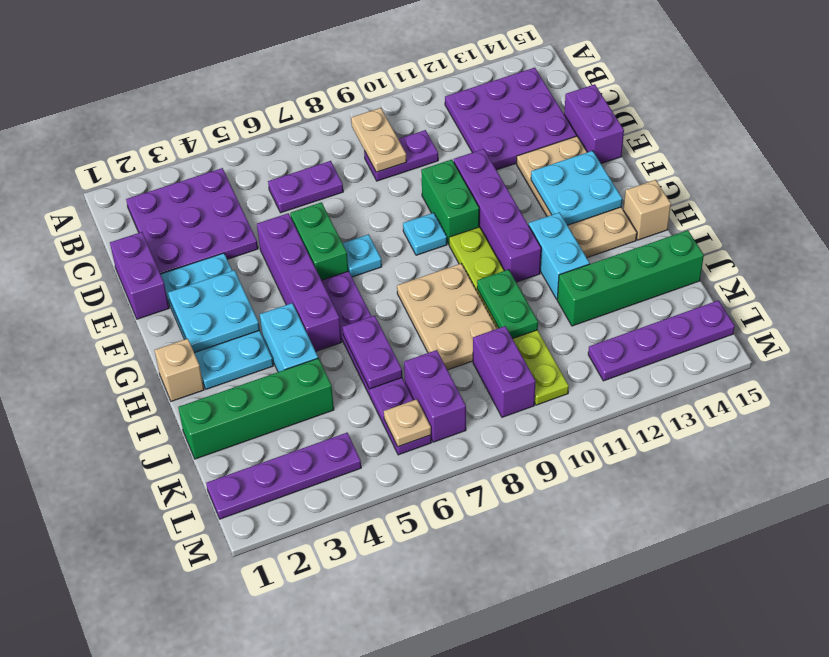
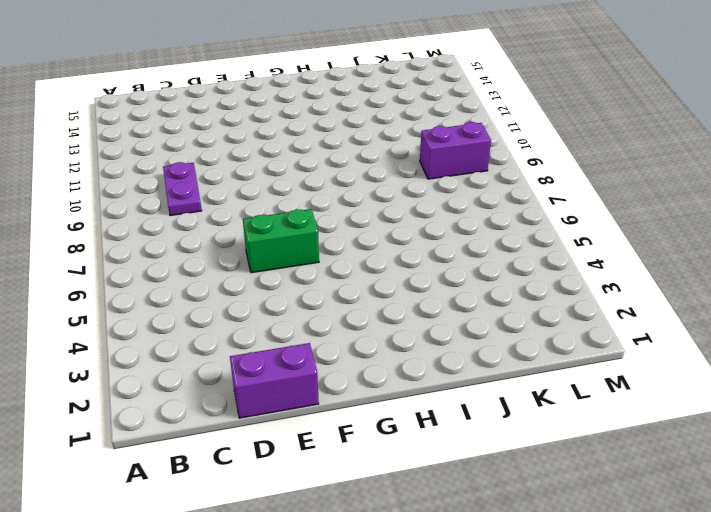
none -> purple plate B2:D4 level 1
none -> purple plate B12:D14 level 1
none -> purple plate C6:C7 level 1
none -> purple brick D15:E15 level 1

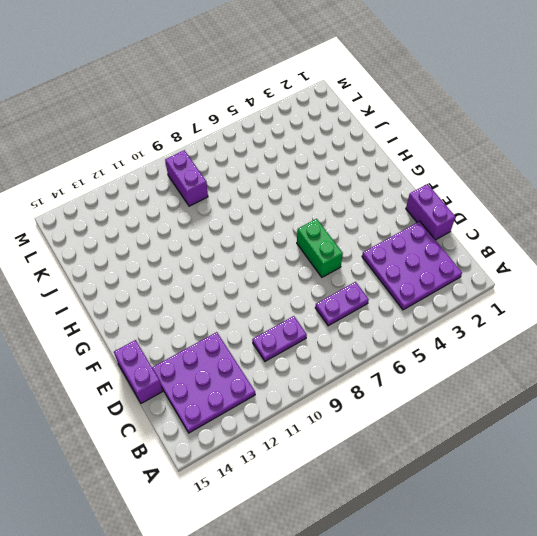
none -> cyan plate E2:H3 level 1
none -> purple brick E5:H5 level 1
none -> green brick E10:F10 level 1
none -> purple brick E11:H11 level 1

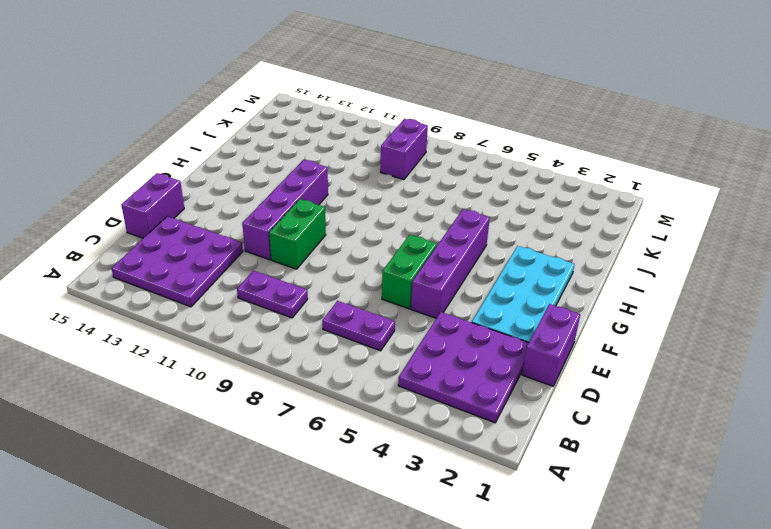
none -> tan plate E13:H14 level 1
none -> cyan plate F7 level 1
none -> cyan plate F9 level 1
none -> purple plate G6:L6 level 1

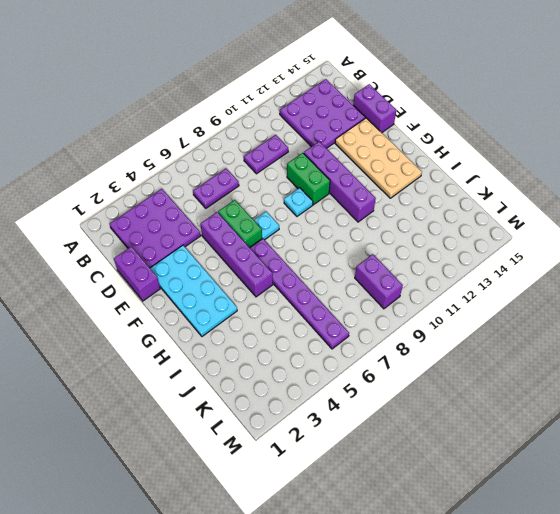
none -> lime plate G10:L10 level 1
none -> tan brick H1 level 1
none -> cyan brick H4:I4 level 1
none -> tan plate H8:J9 level 1

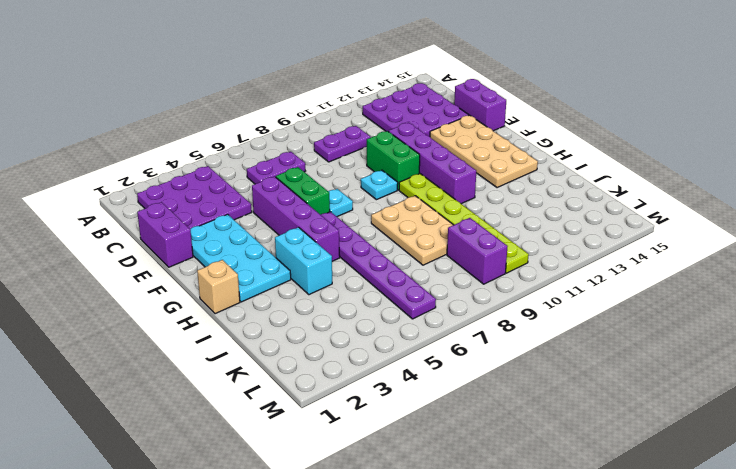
none -> cyan brick H12:I12 level 1
none -> tan brick H15 level 1
none -> green brick J1:J4 level 1
none -> green brick J12:J15 level 1

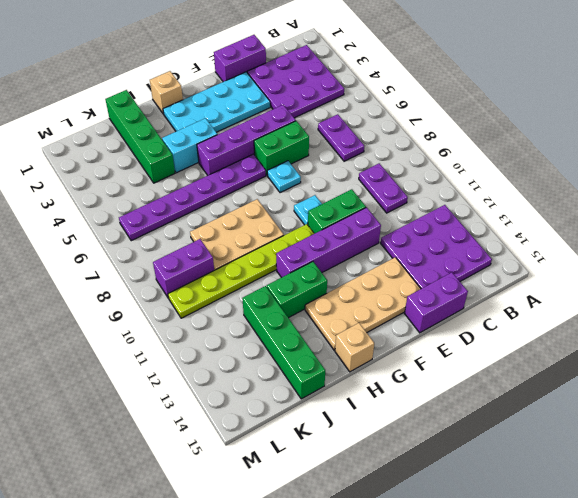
green brick H12:I12 level 1 -> cyan brick H12:I12 level 1
none -> purple brick K7:L7 level 1
none -> purple plate L1:L4 level 1
none -> purple plate L12:L15 level 1
none -> tan plate B9:C9 level 2

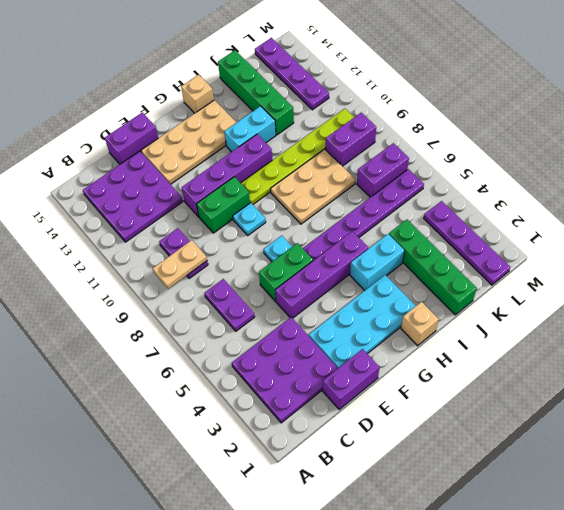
none -> cyan plate F2:G3 level 2
none -> cyan plate F13:G14 level 2
none -> purple plate I6:J6 level 2
none -> green plate I10:J10 level 2

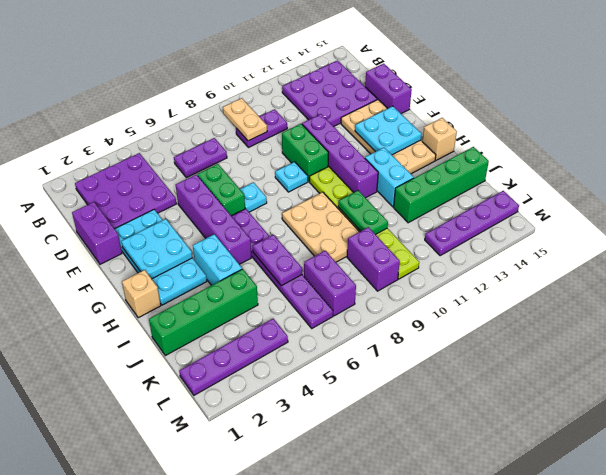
none -> tan plate L6 level 2

